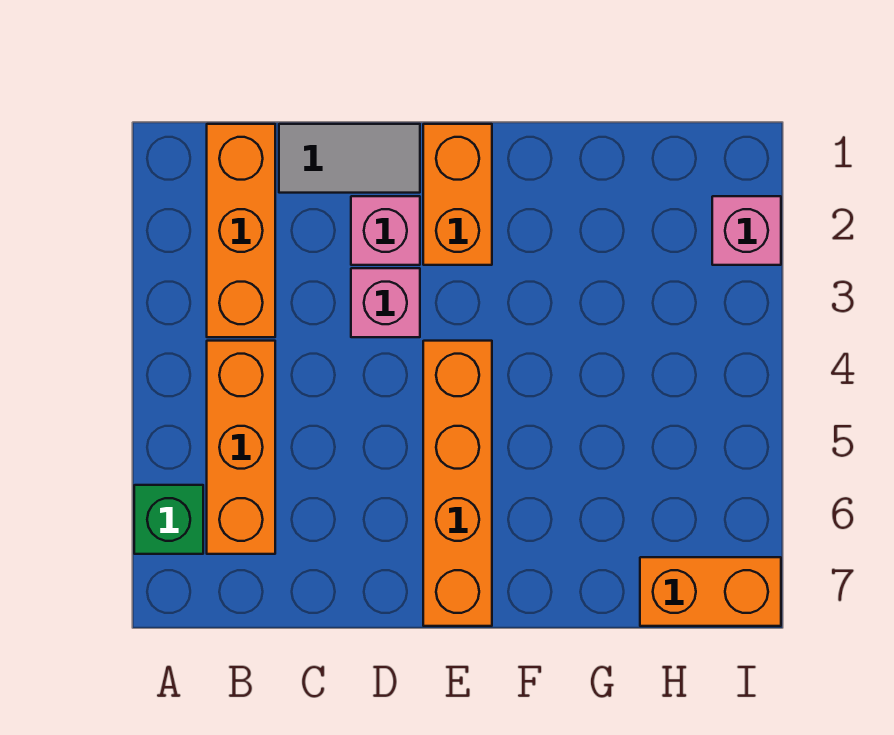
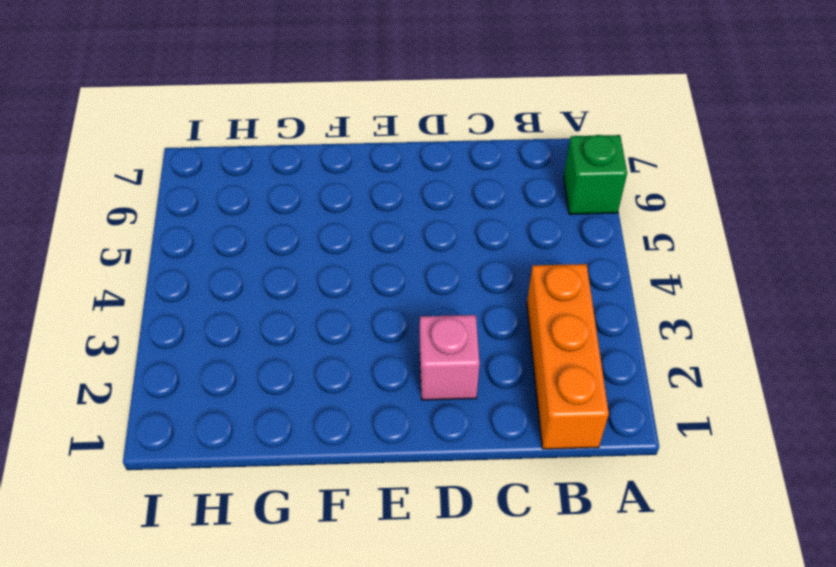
none -> orange brick B4:B6 level 1
none -> grey tile C1:D1 level 1

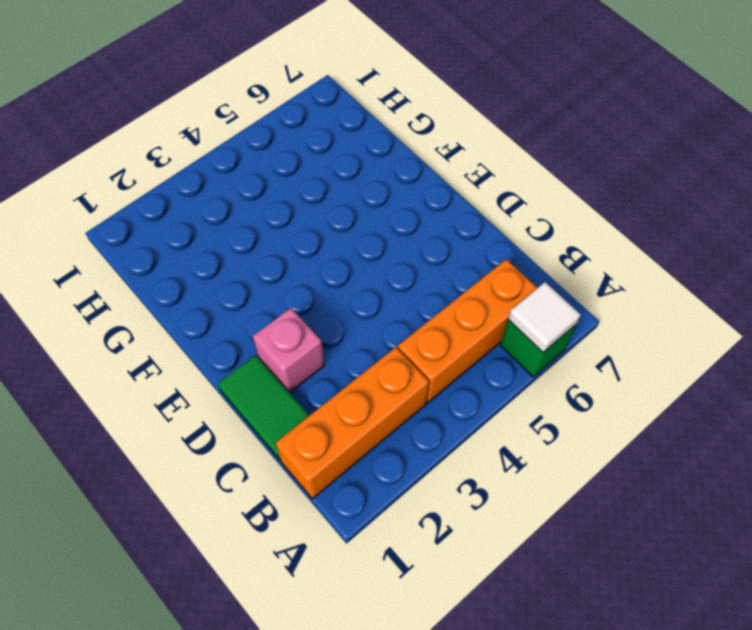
white tile A6 level 2 -> none
green tile C1:D1 level 1 -> grey tile C1:D1 level 1
none -> pink brick D3 level 1
none -> orange brick E1:E2 level 1

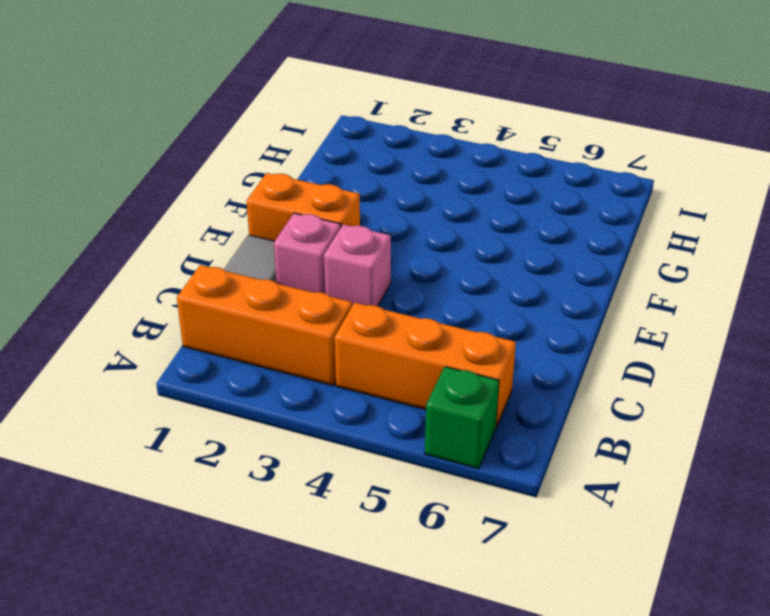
none -> orange brick E4:E7 level 1
none -> orange brick H7:I7 level 1

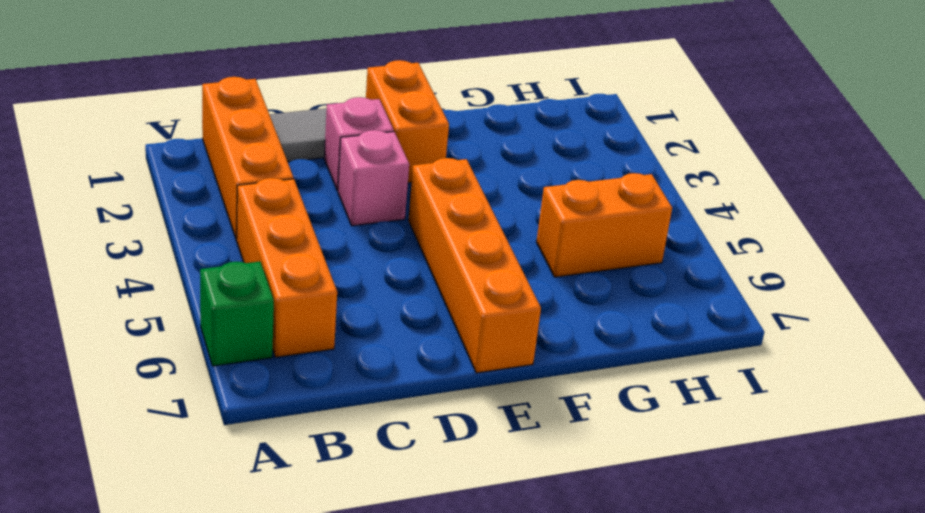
orange brick G5:H5 level 1 -> orange brick H7:I7 level 1
none -> pink brick I2 level 1

